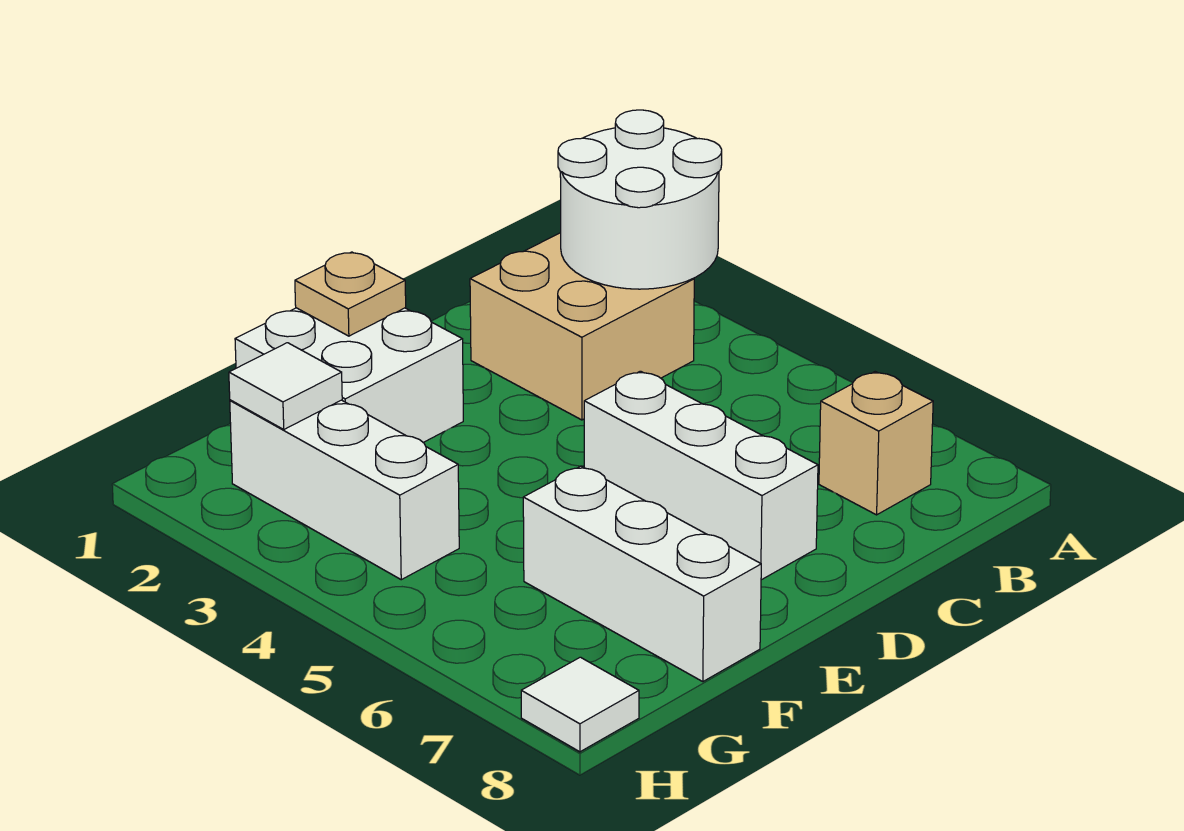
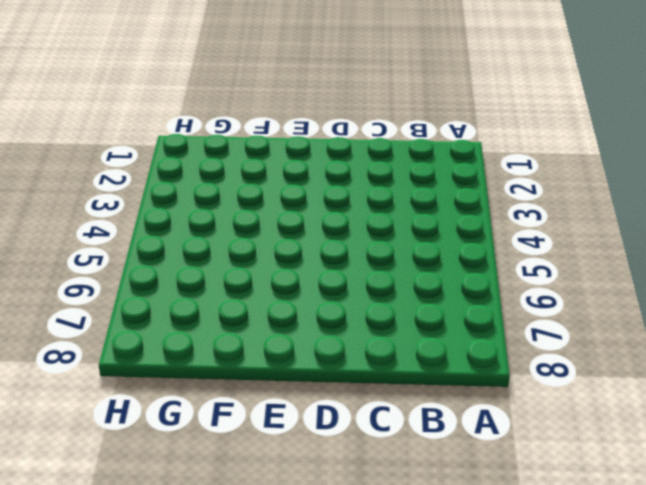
none -> tan brick B2:C3 level 1
none -> tan brick B7 level 1

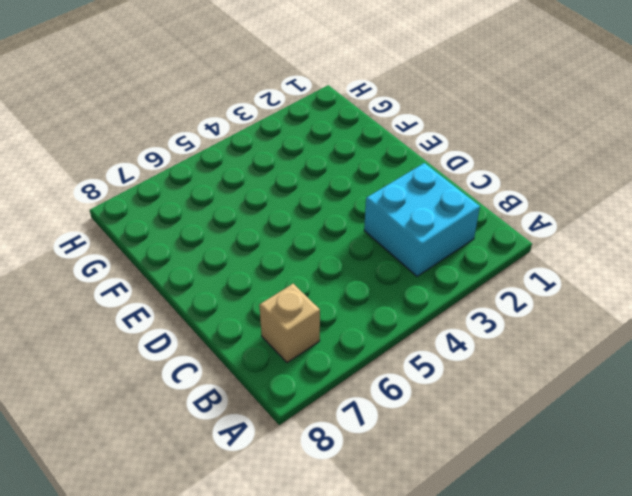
cyan brick B2:C3 level 1 -> tan brick B2:C3 level 1
none -> white brick D5:D7 level 1
none -> white brick E1:F2 level 1

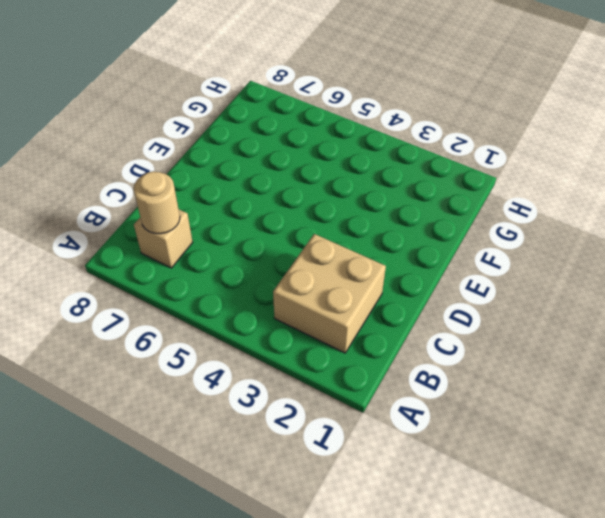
tan round brick B7 level 2 -> none
none -> white brick D5:D7 level 1
none -> white brick E1:F2 level 1

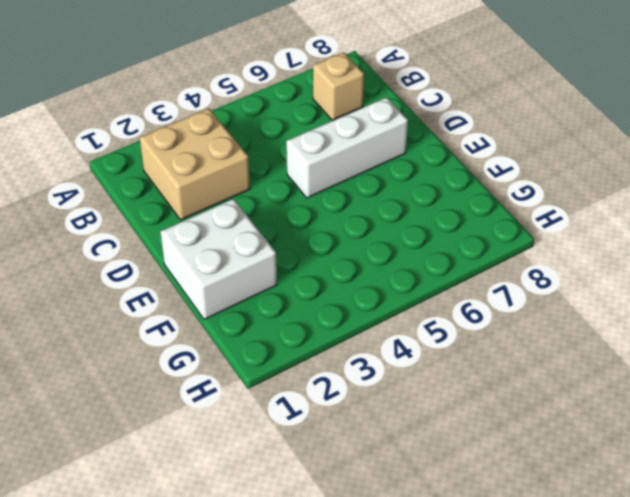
none -> white brick F6:F8 level 1
none -> white brick G2:G4 level 1

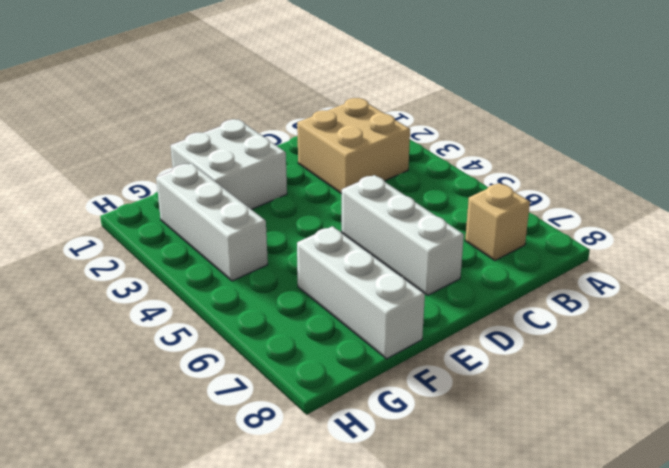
none -> white tile H8 level 1
none -> white round brick A2:B3 level 2

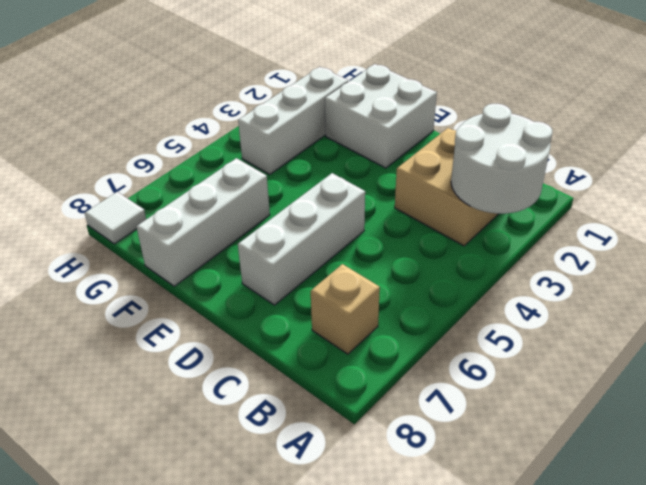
none -> tan plate E1 level 2
none -> white tile G2 level 2

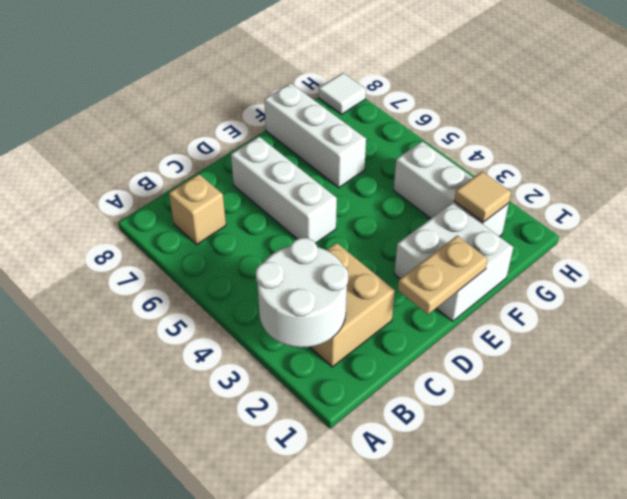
tan plate D1:E1 level 2 -> tan plate E1 level 2
tan tile G2 level 2 -> white tile G2 level 2

